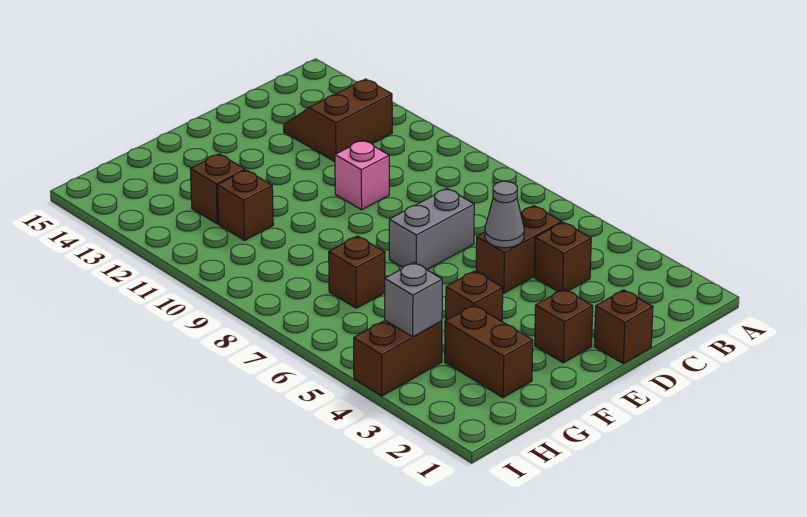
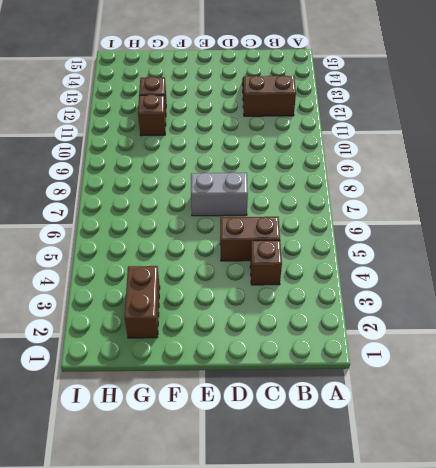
none -> brown brick D1 level 1
none -> pink brick D10 level 1
none -> brown brick E2 level 1

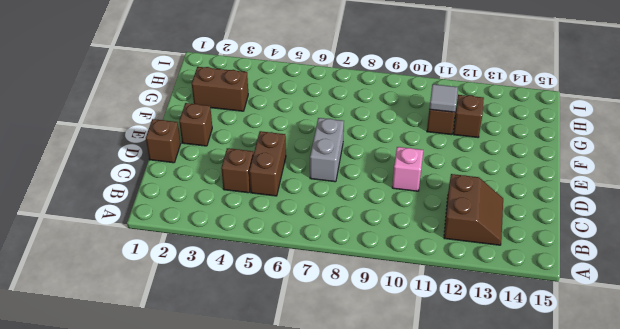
grey tile G11 level 2 -> none
none -> brown brick F4 level 1
none -> brown brick G7 level 1
none -> brown brick H4:I4 level 1

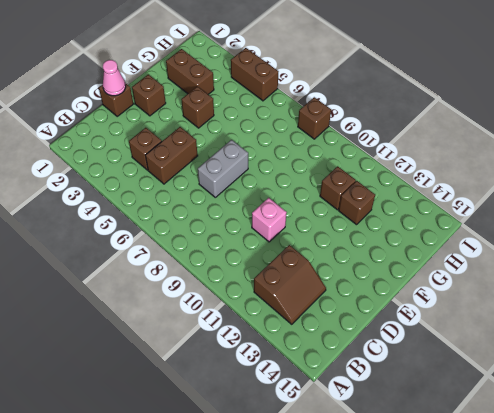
pink cone D1 level 2 -> none
brown brick I4:I5 level 1 -> brown brick H4:I4 level 1
brown brick I8 level 1 -> brown brick G7 level 1
none -> grey cone D5 level 2
none -> grey brick H4 level 2

